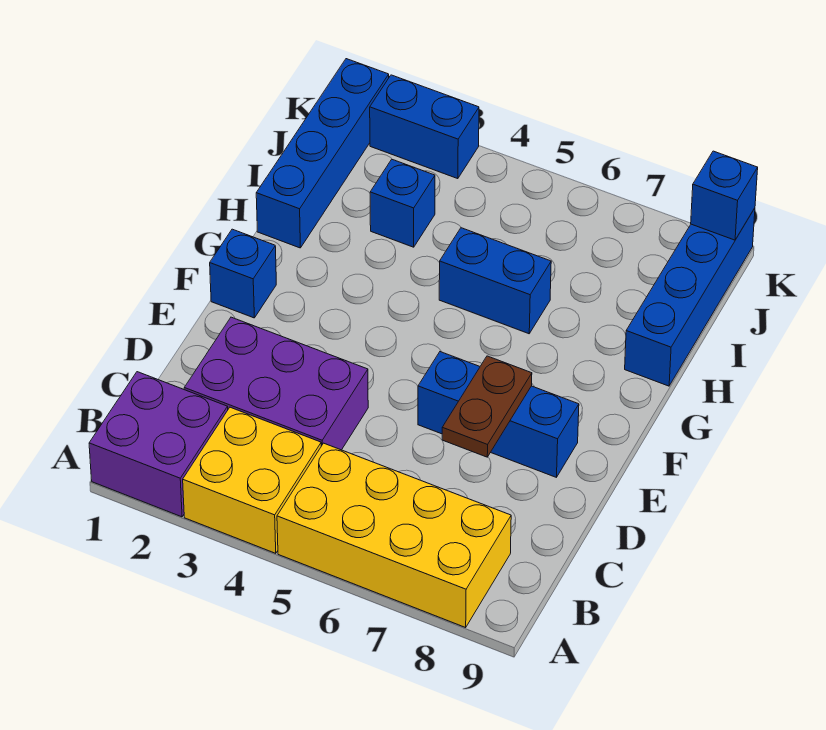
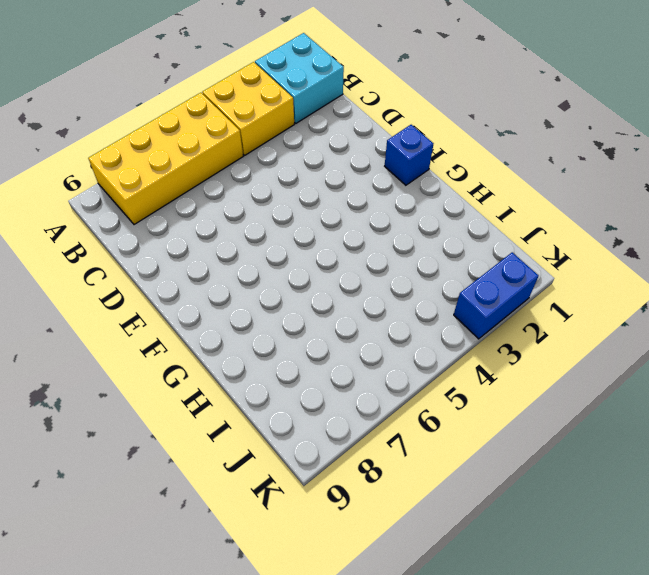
cyan brick A1:B2 level 1 -> purple brick A1:B2 level 1
none -> purple brick C2:D4 level 1
none -> blue brick E6:E8 level 1
none -> blue brick H1:K1 level 1

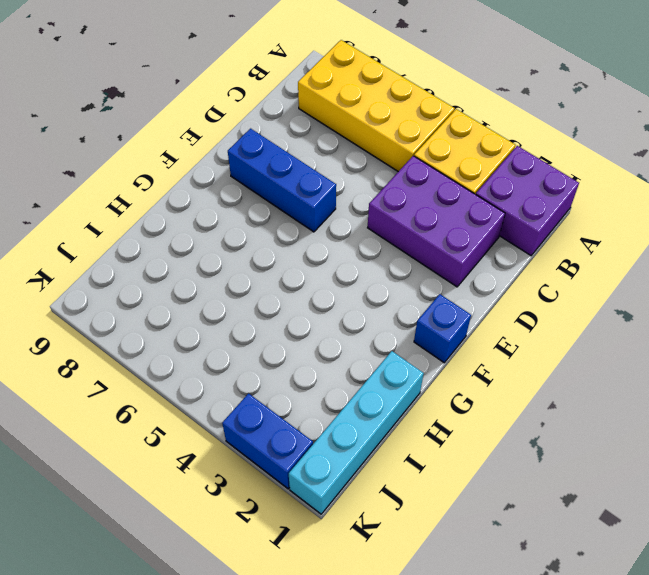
cyan brick H1:K1 level 1 -> blue brick H1:K1 level 1
none -> blue brick H5:H6 level 1
none -> blue brick H9:K9 level 1
none -> blue brick I3 level 1

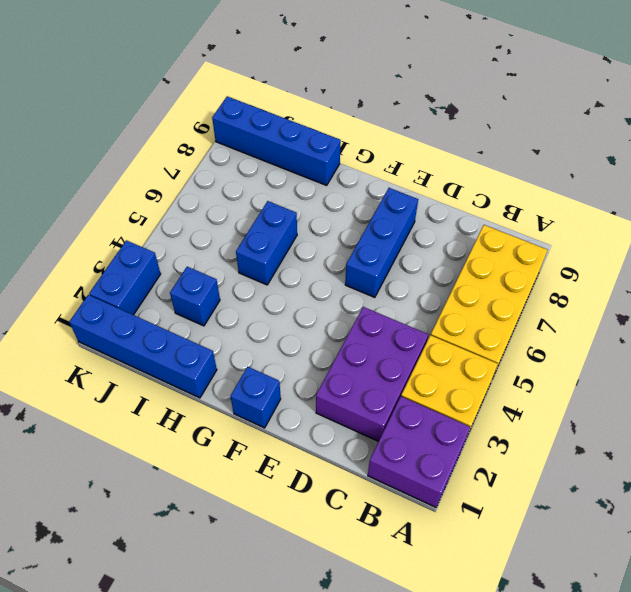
none -> brown plate D7:E7 level 2
none -> blue brick K9 level 2

